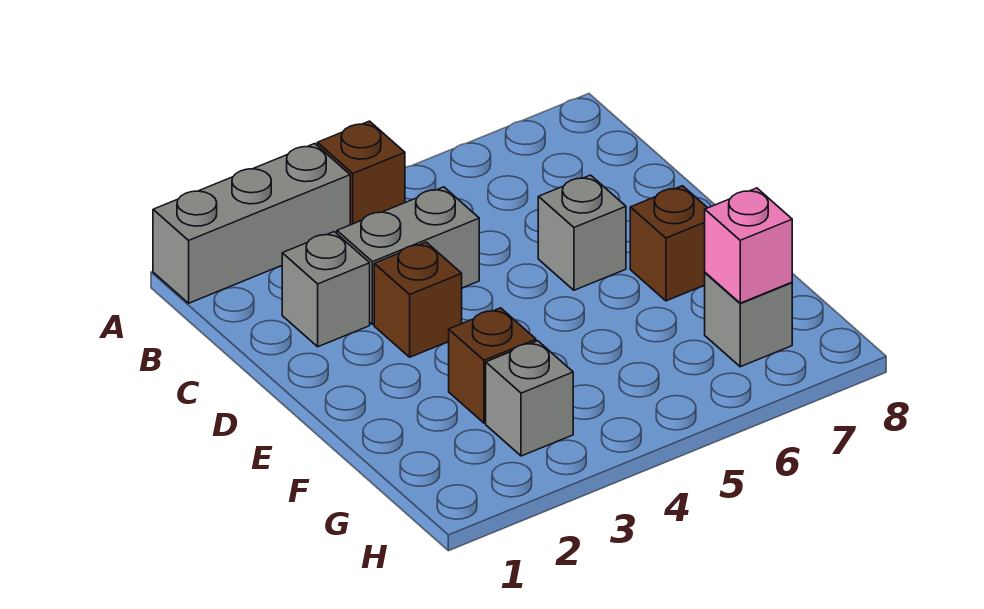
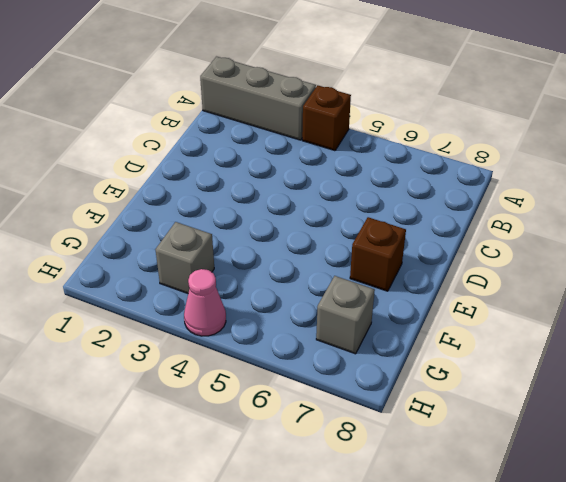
pink cone H4 level 1 -> none
none -> grey brick C2 level 1
none -> grey brick C3:C4 level 1

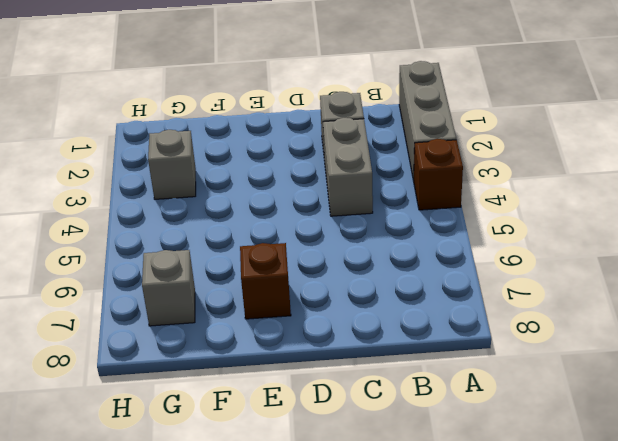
none -> brown brick D3 level 1
none -> grey brick D6 level 1

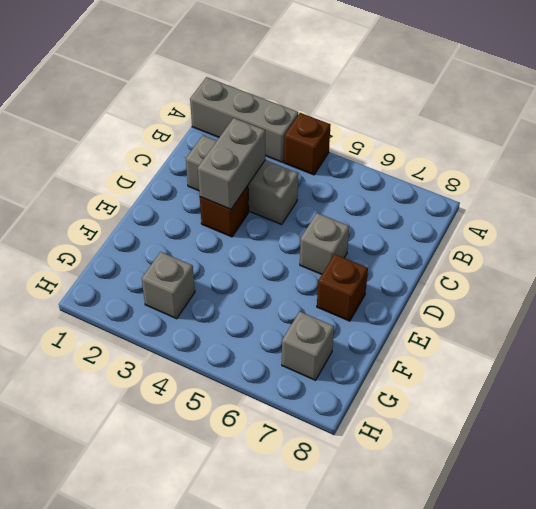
grey brick C3:D3 level 2 -> none
none -> brown brick F3 level 1
none -> pink brick G7 level 2

